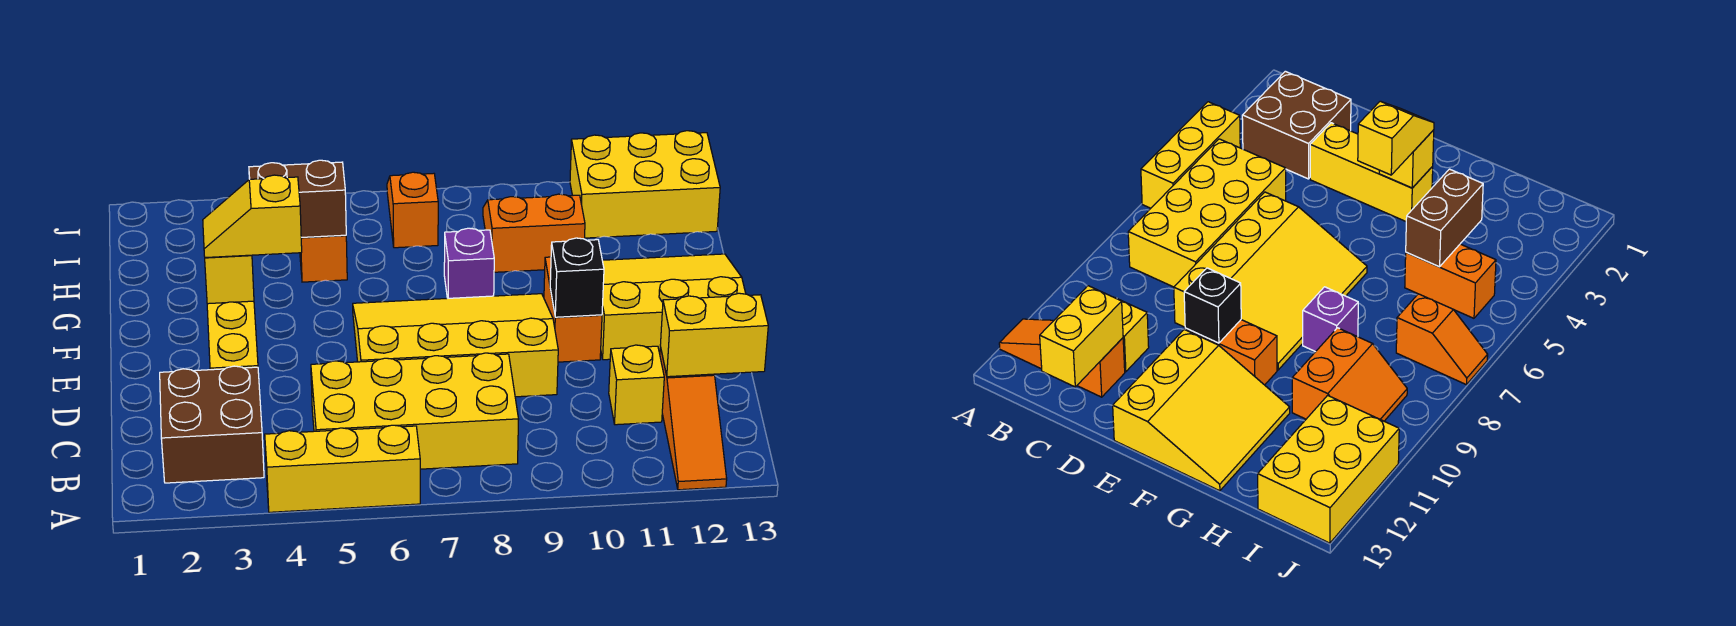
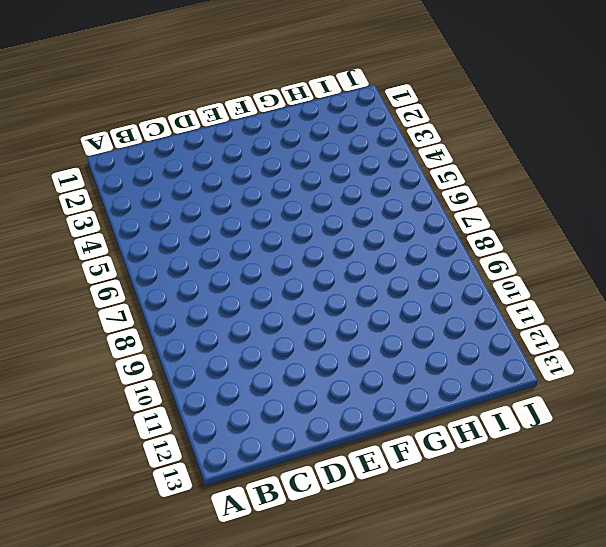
none -> yellow brick A4:A6 level 1
none -> orange slope A12:C12 level 1 top C
none -> brown brick B2:C3 level 1

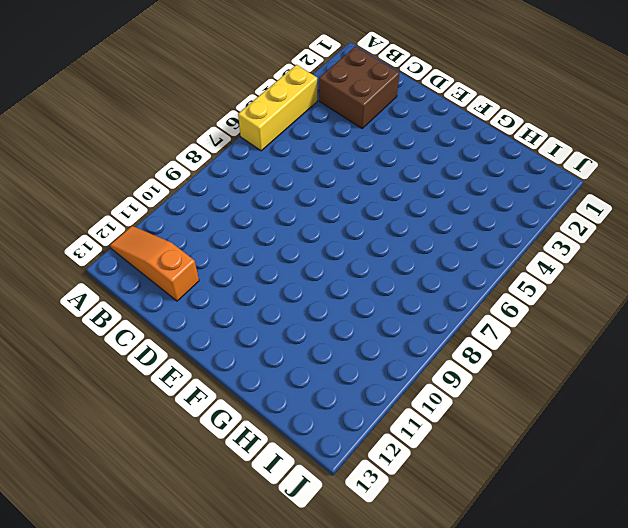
none -> yellow brick B5:C8 level 1
none -> yellow brick C11 level 1
none -> yellow brick D3:F3 level 1

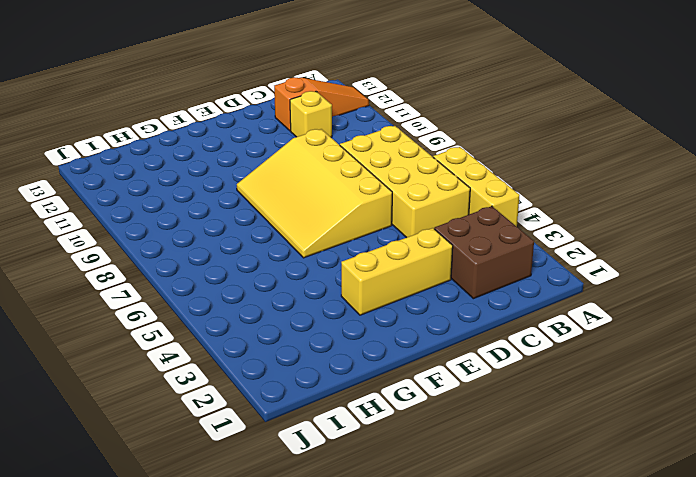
none -> orange brick E10:F10 level 1
none -> yellow slope E11:G13 level 1 top E
none -> purple brick G8 level 1

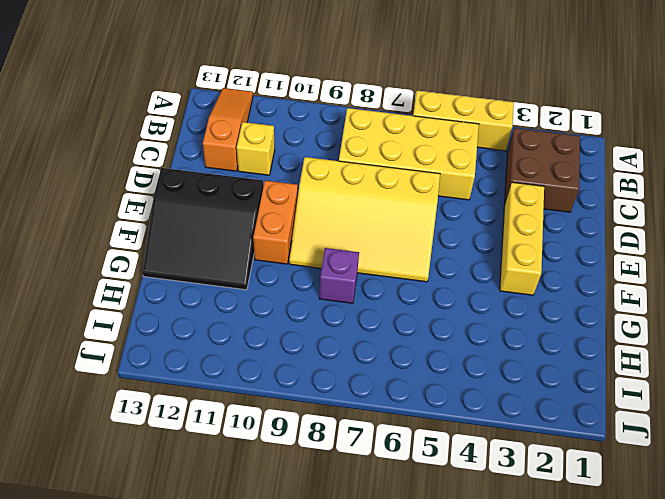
black slope E11:G13 level 1 top E -> yellow slope E11:G13 level 1 top E
none -> orange brick H5:I5 level 1
none -> orange slope H9:I10 level 1 top H
none -> orange slope I7:J7 level 1 top I

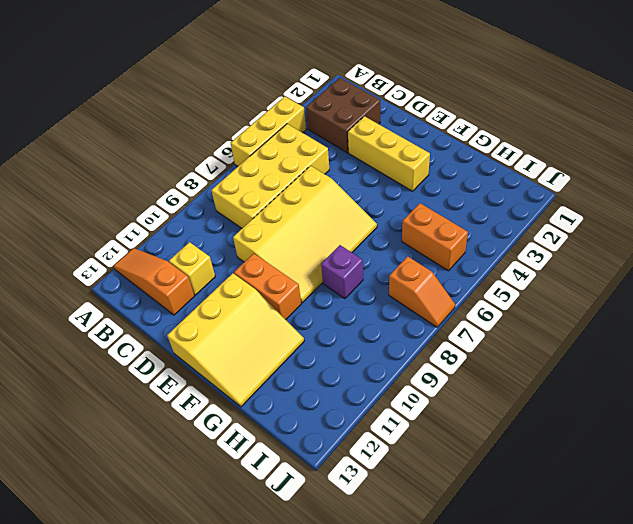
none -> orange slope H9:I10 level 1 top H
none -> yellow brick I11:J13 level 1
none -> yellow brick C12:C13 level 2

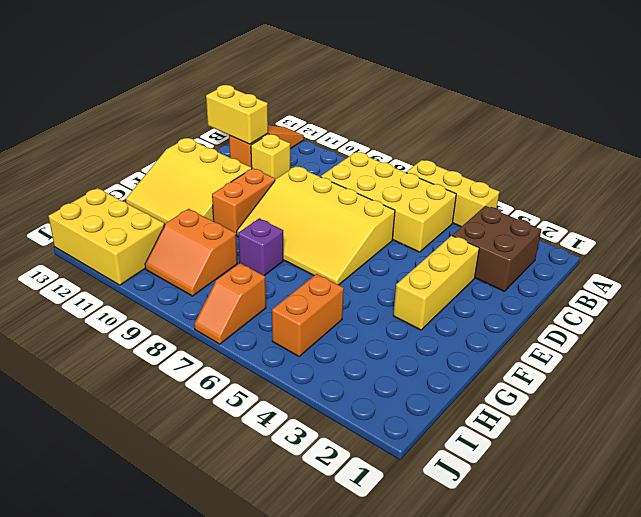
none -> black brick E10 level 2
none -> yellow brick F3 level 2
none -> brown brick H4:H5 level 2

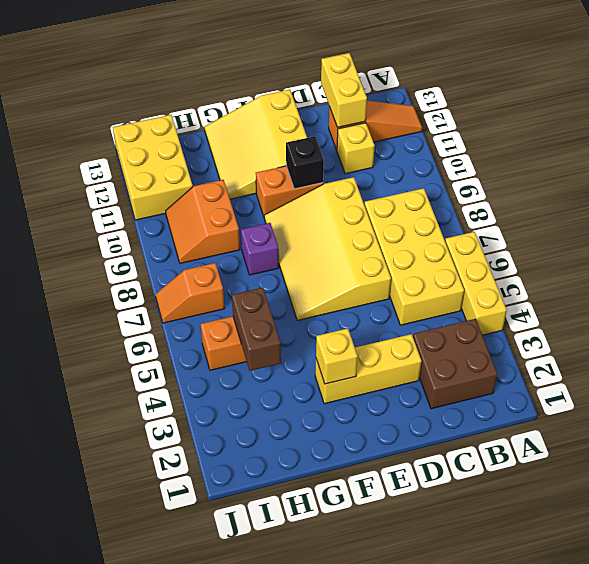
none -> yellow slope F3:F4 level 3 top 4

